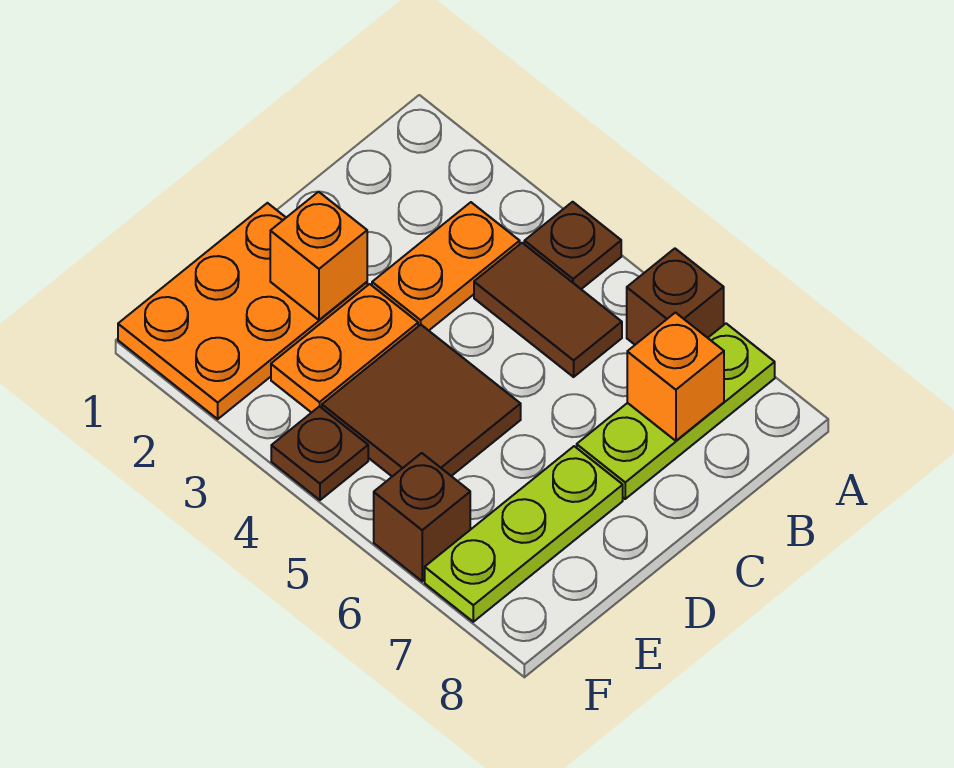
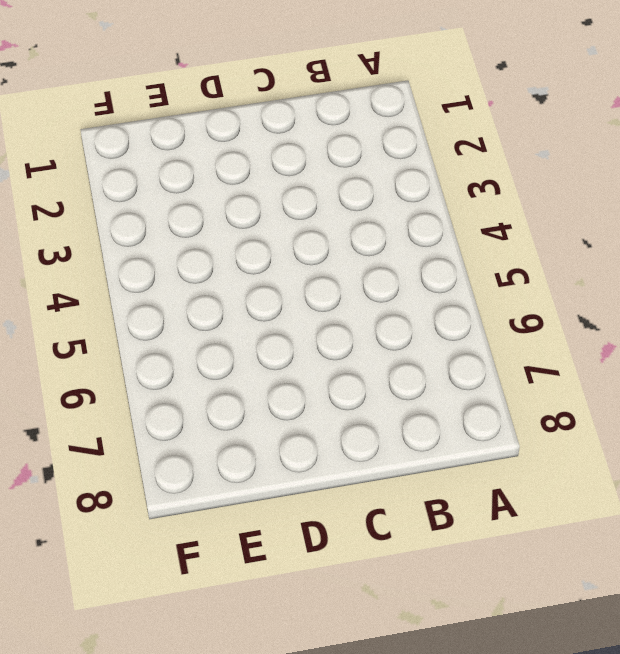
none -> brown plate A4 level 1
none -> brown brick A6 level 1
none -> lime plate A7:C7 level 1

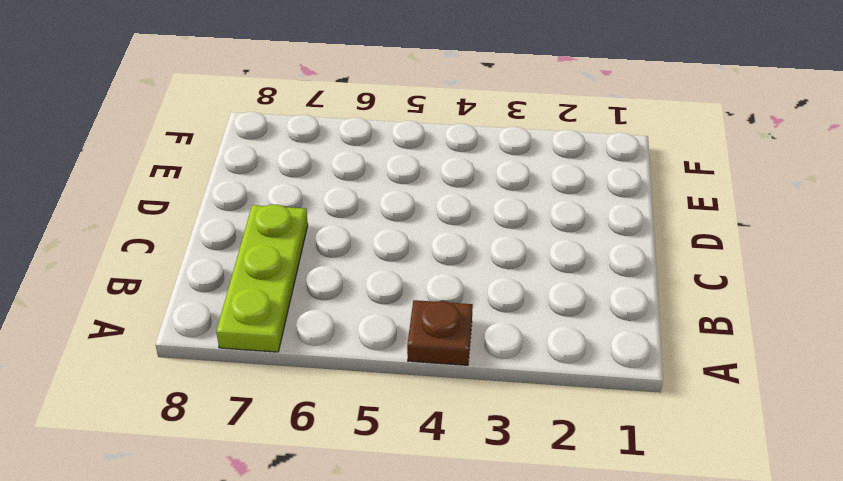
none -> brown brick A6 level 1
none -> orange plate B3:C3 level 1
none -> brown tile B4:B5 level 1

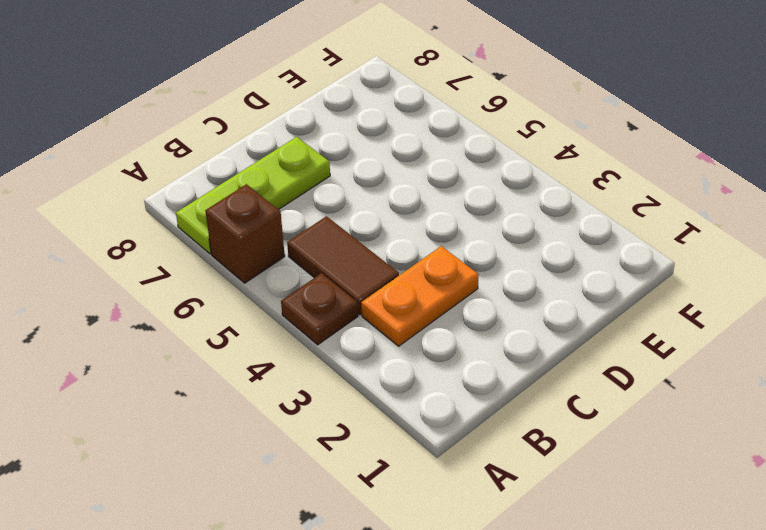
none -> orange plate D1:F2 level 1
none -> orange plate D3:E3 level 1
none -> brown tile D4:E5 level 1

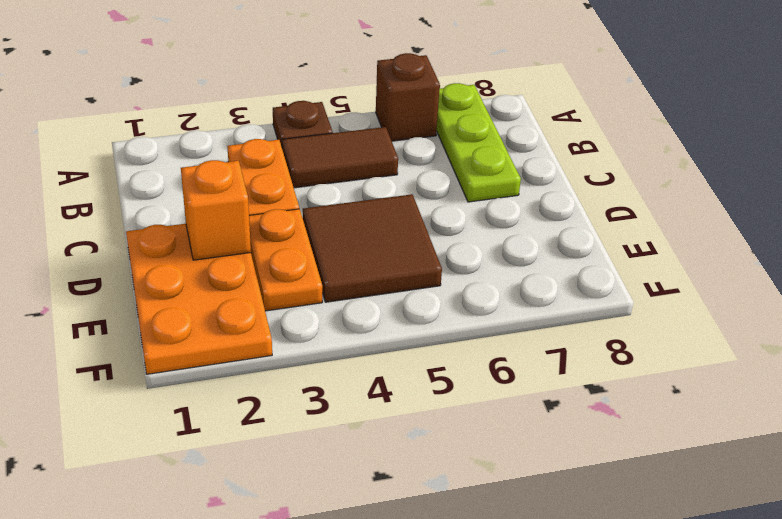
none -> lime plate D7:F7 level 1
none -> brown plate F4 level 1
none -> brown brick F6 level 1

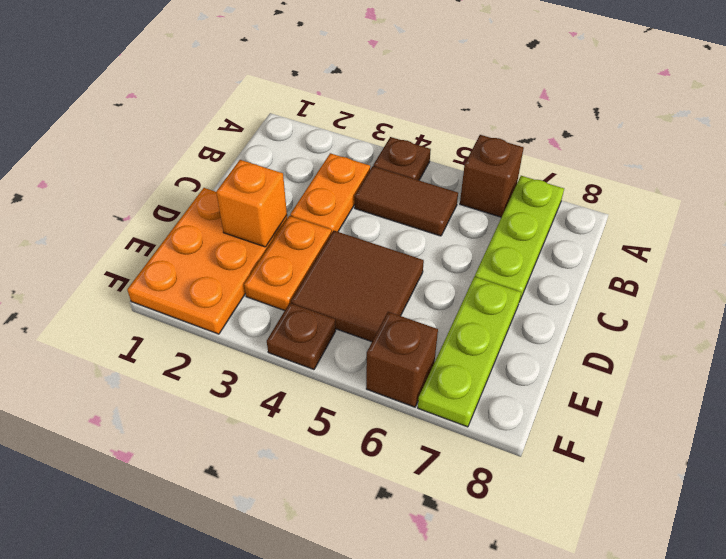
none -> orange brick B7 level 2

